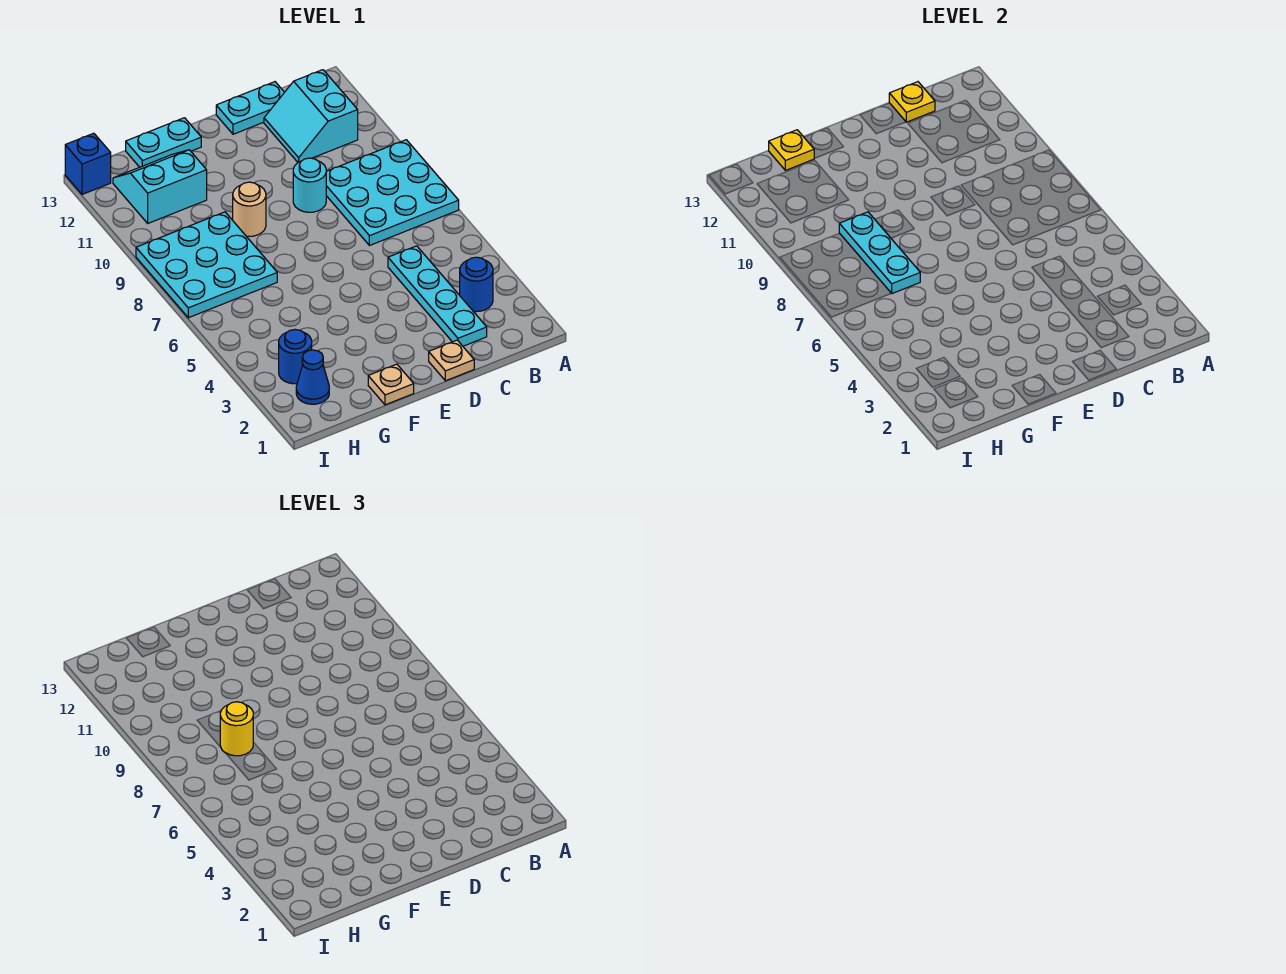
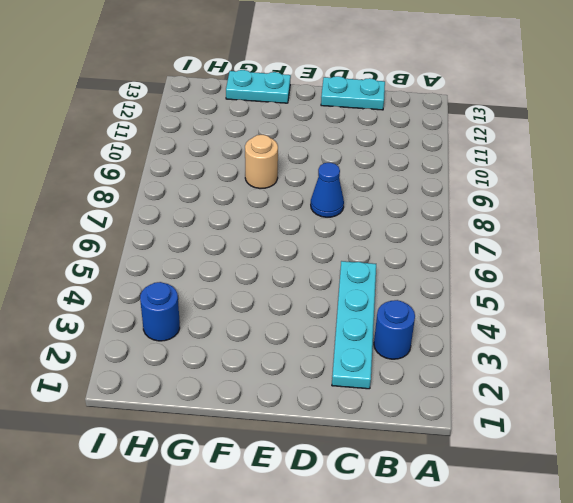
blue cone D8 level 1 -> blue cone H2 level 1
none -> cyan plate A7:C9 level 1
none -> cyan slope B11:C12 level 1 top B
none -> tan plate D1 level 1

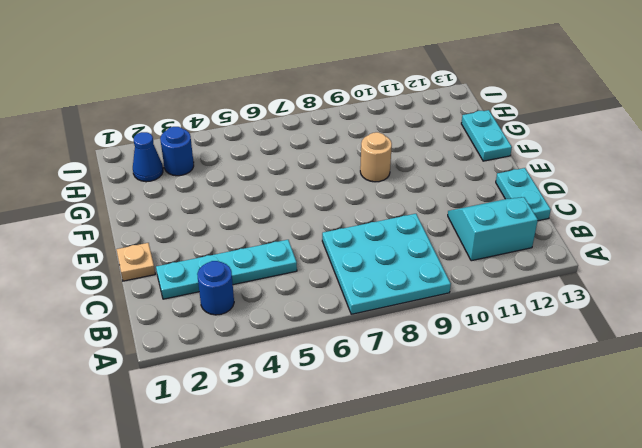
none -> cyan round brick D9 level 1
none -> tan plate F1 level 1
none -> cyan plate G7:I9 level 1

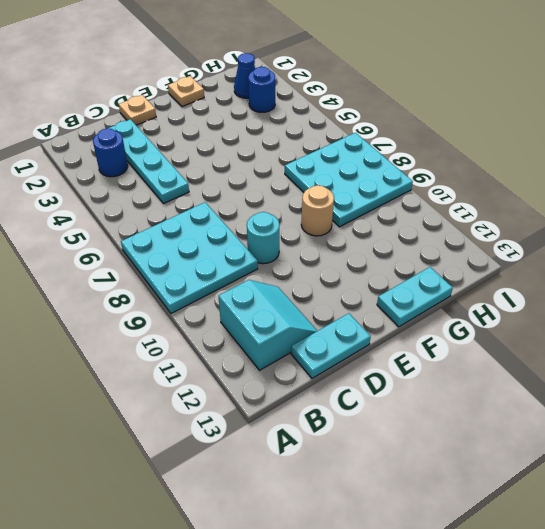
none -> cyan slope G11:H12 level 1 top 11
none -> blue brick I13 level 1
none -> yellow plate C13 level 2

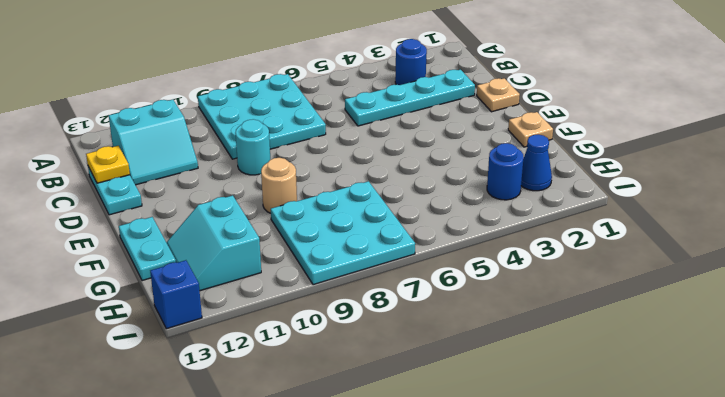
none -> cyan plate G7:G9 level 2
none -> yellow plate G13 level 2
none -> yellow round brick G8 level 3

